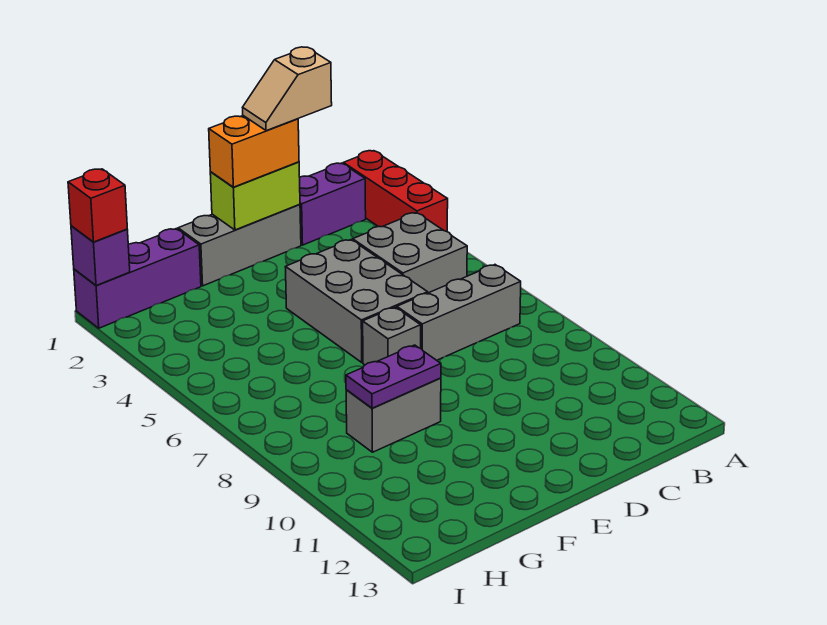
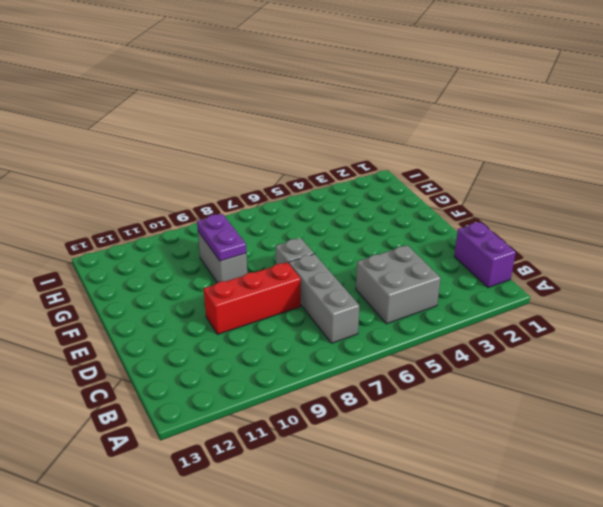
red brick D8:D10 level 1 -> red brick A1:A3 level 1
none -> grey brick D1:F1 level 1
none -> grey brick D4:E6 level 1
none -> purple brick G1:I1 level 1

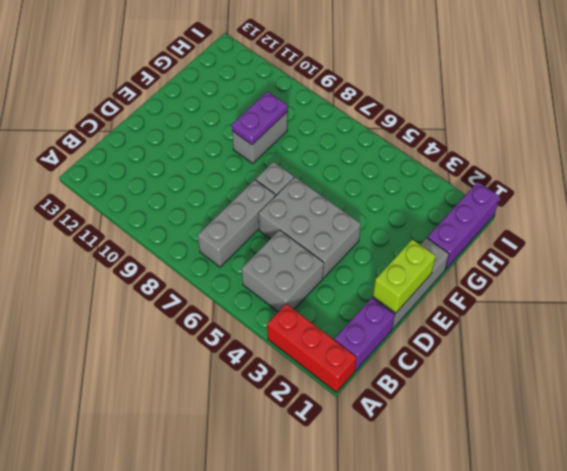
none -> purple brick I1 level 2
none -> orange brick D1:E1 level 3
none -> red brick I1 level 3

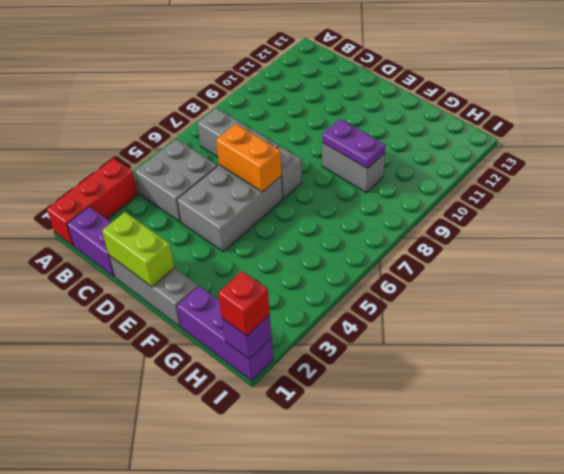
orange brick D6:E6 level 2 -> orange brick D1:E1 level 3
none -> tan slope C1:D1 level 4 top C

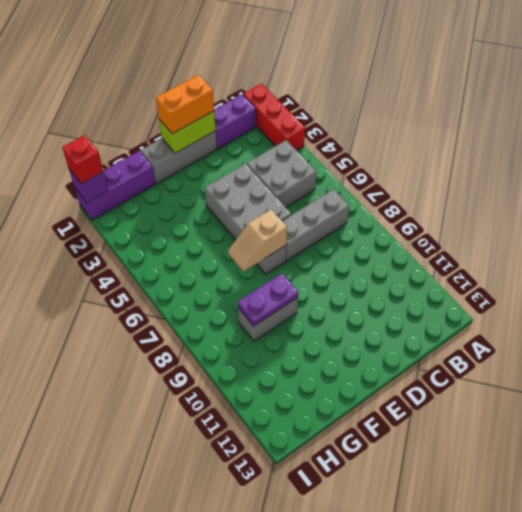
tan slope E7:F7 level 2 top E -> tan slope C1:D1 level 4 top C

